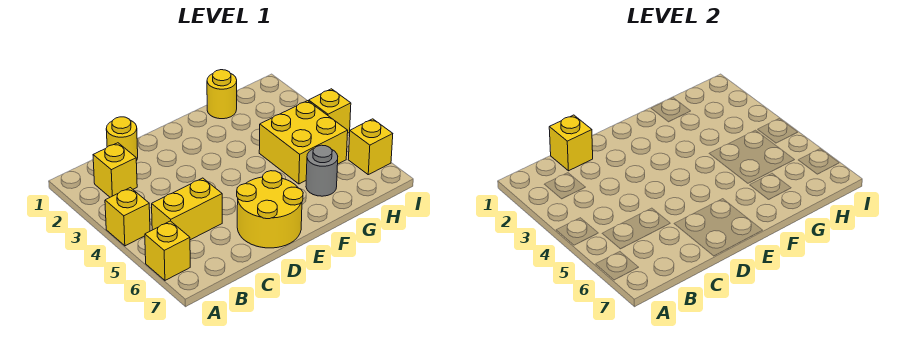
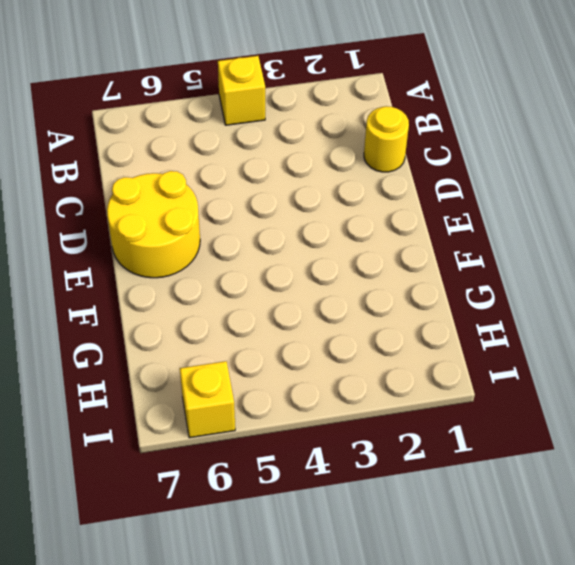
none -> yellow brick A6 level 1
none -> yellow brick B2 level 1
none -> yellow brick B5:C5 level 1

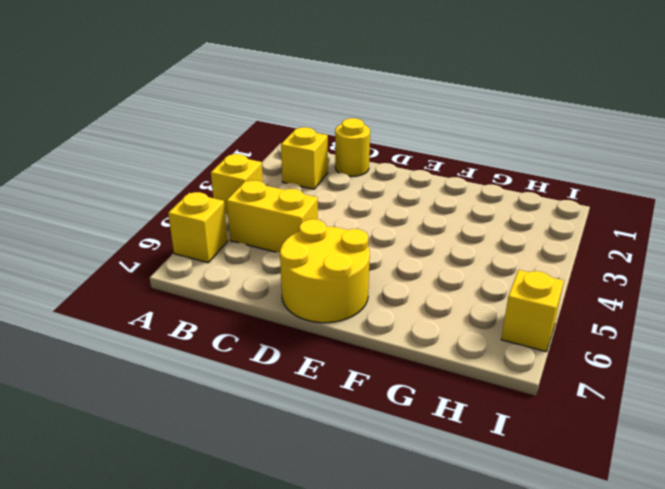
none -> yellow round brick G1 level 1
none -> yellow brick G4:H5 level 1
none -> grey round brick G6 level 1

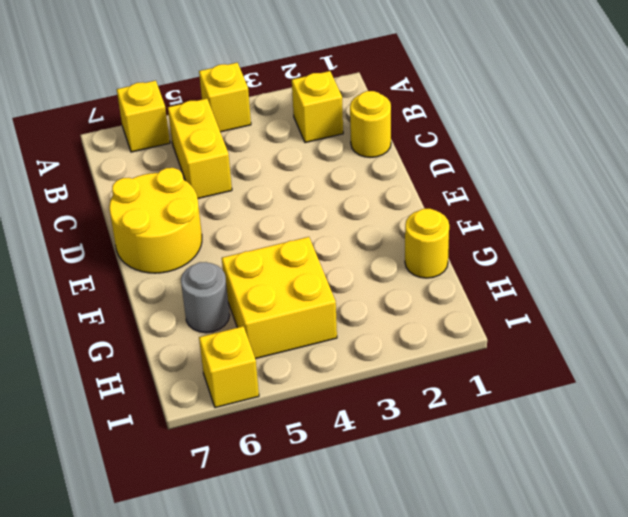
none -> yellow brick I4 level 1
none -> yellow brick C1 level 2

